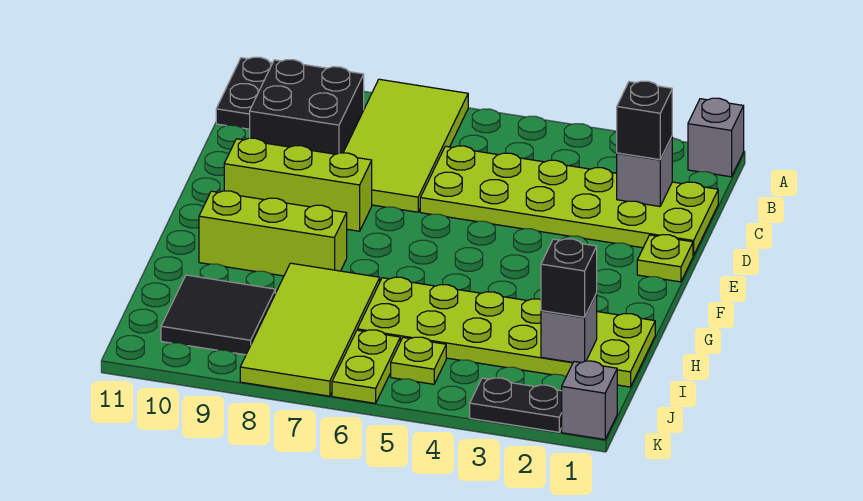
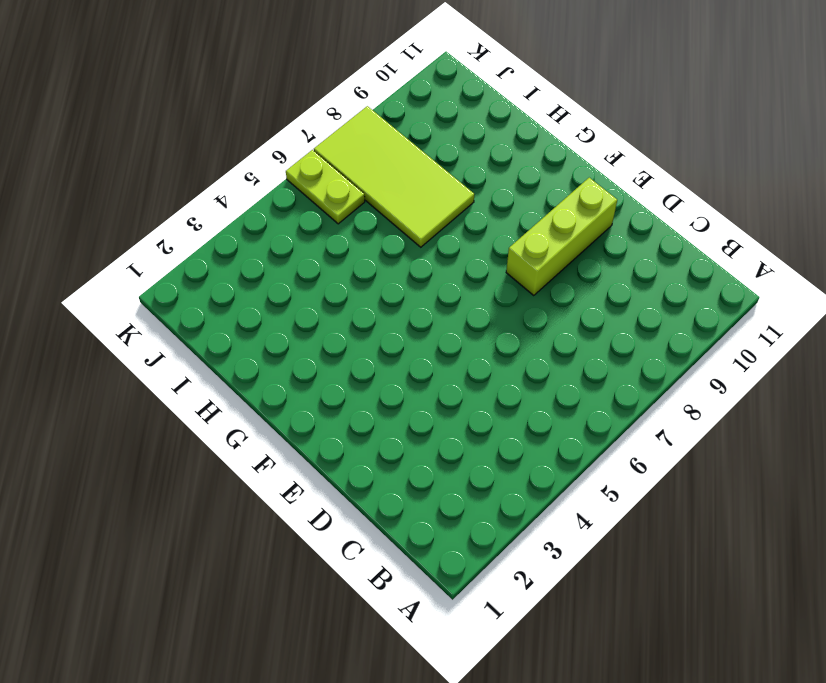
none -> grey brick A1 level 1
none -> lime tile A7:D8 level 1
none -> black plate A11:B11 level 1

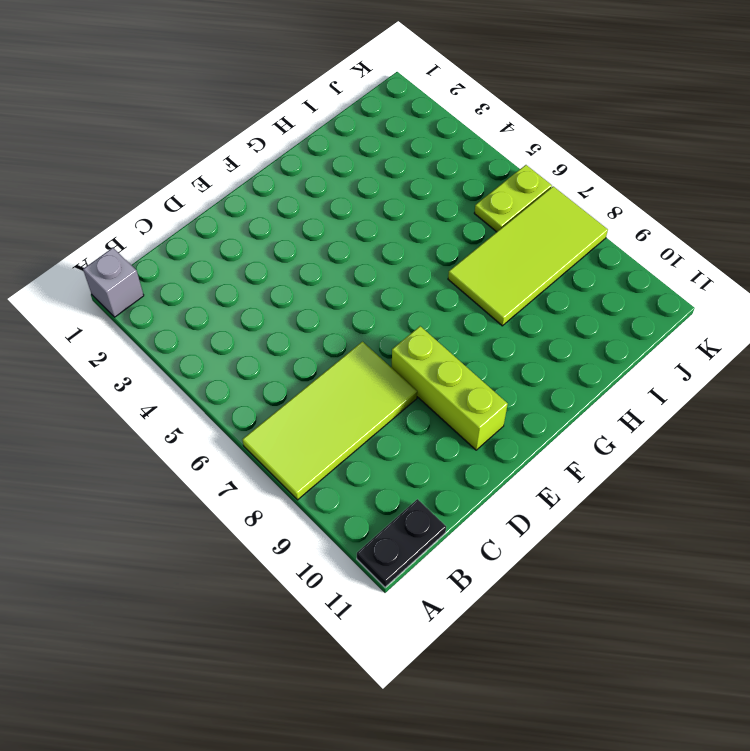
none -> black brick B9:C10 level 1
none -> lime plate C1:D6 level 1
none -> lime plate E1 level 1

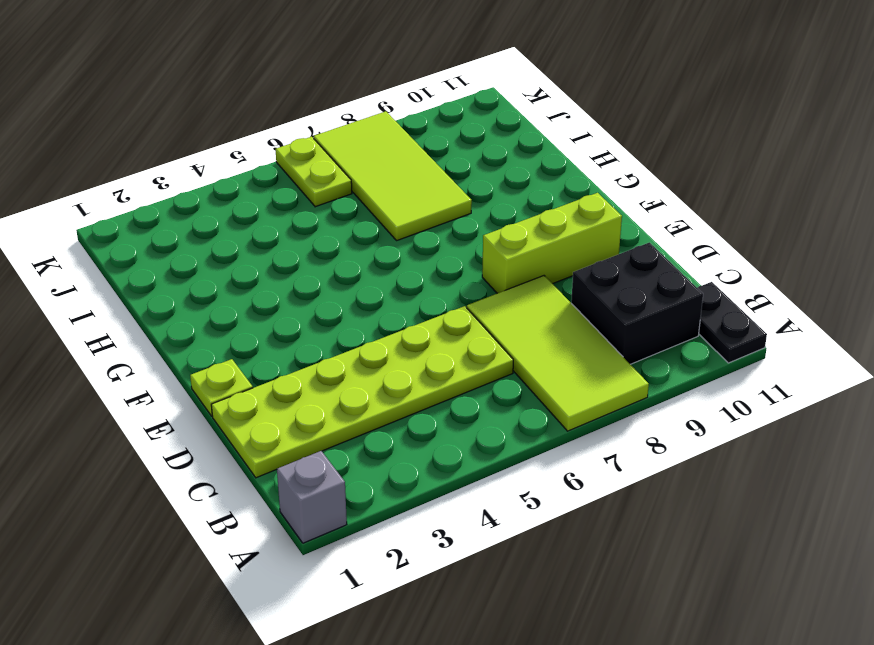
none -> lime brick G8:G10 level 1
none -> lime plate H1:I6 level 1
none -> black tile I9:J10 level 1

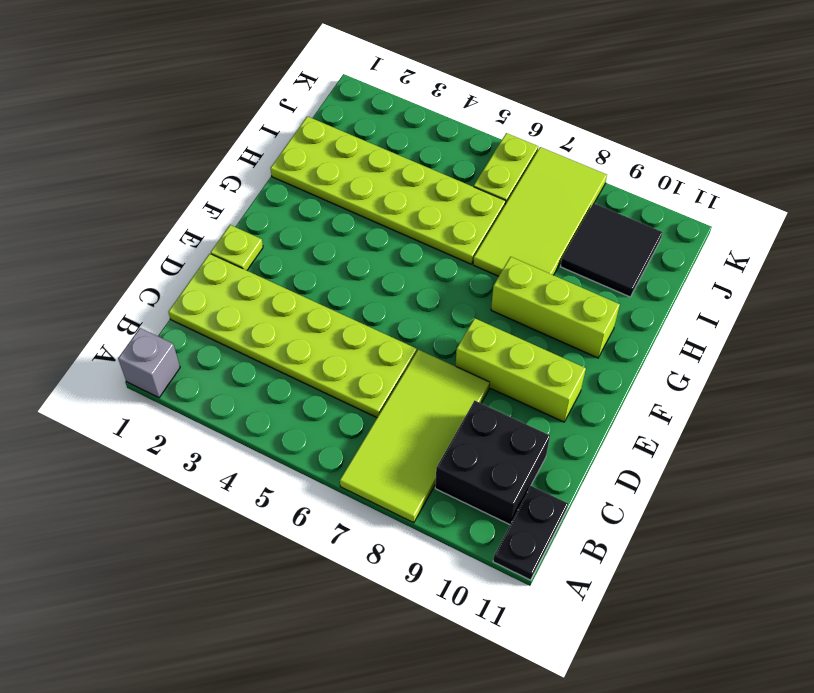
none -> lime plate J5 level 1
none -> grey brick K1 level 1
none -> black plate K2:K3 level 1

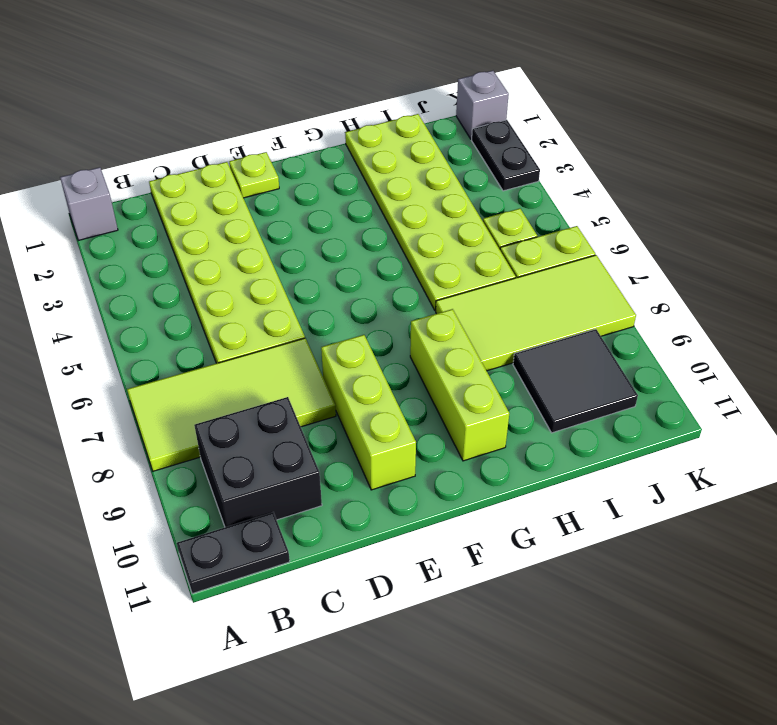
none -> grey brick C2 level 2
none -> grey brick I2 level 2
none -> black brick C2 level 3

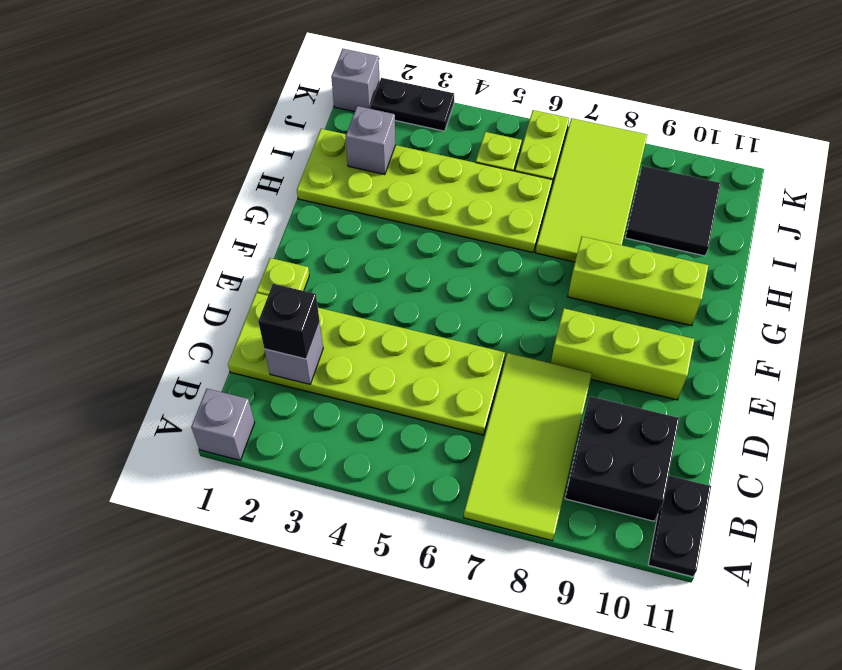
none -> black brick I2 level 3

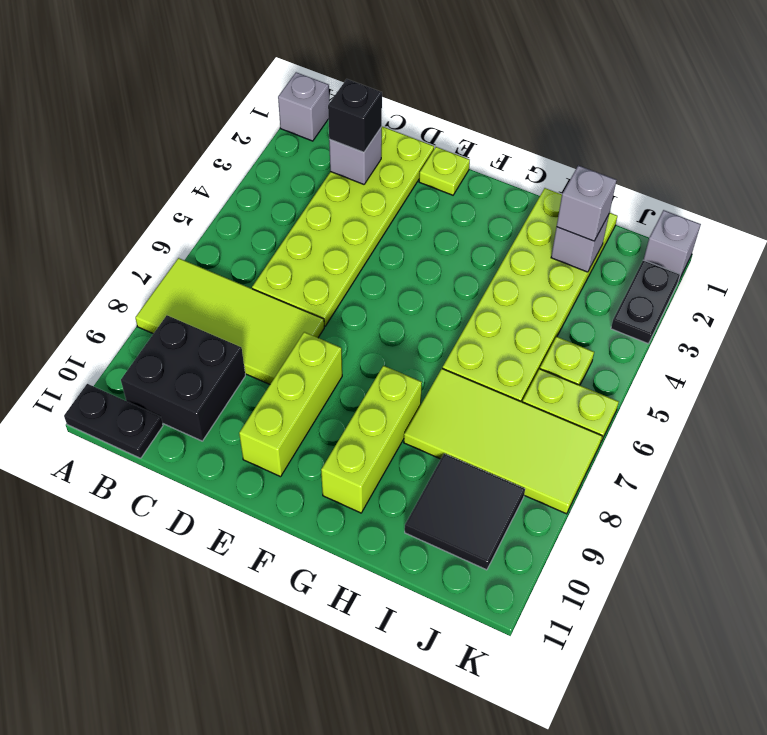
grey brick I2 level 3 -> black brick I2 level 3

